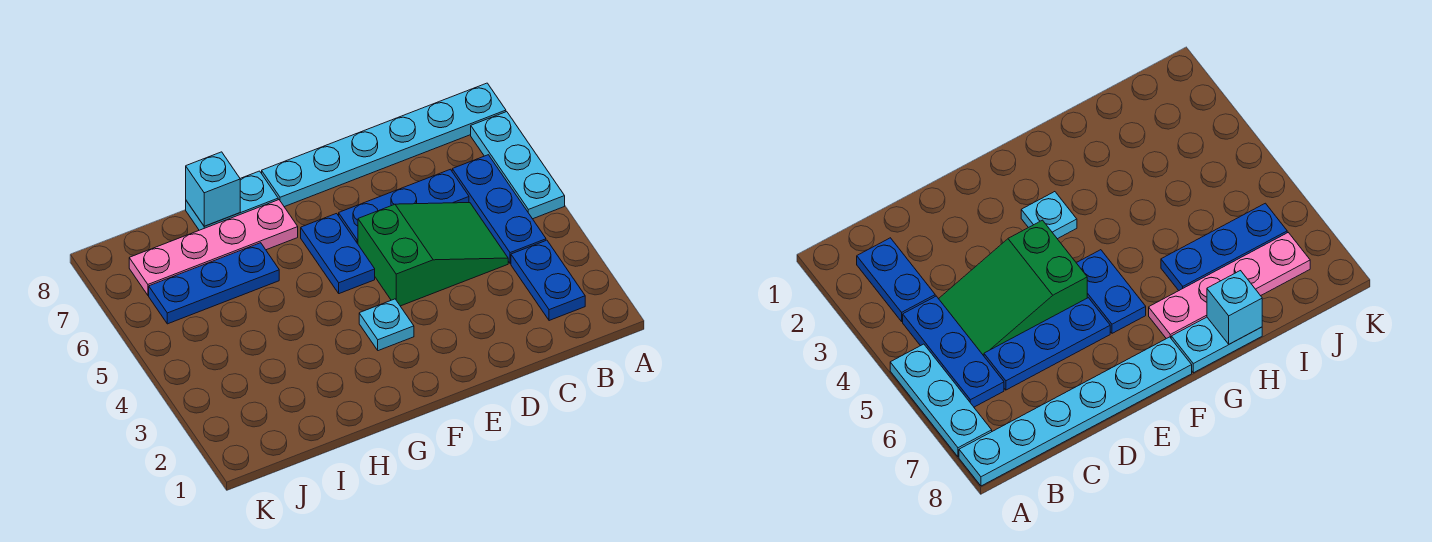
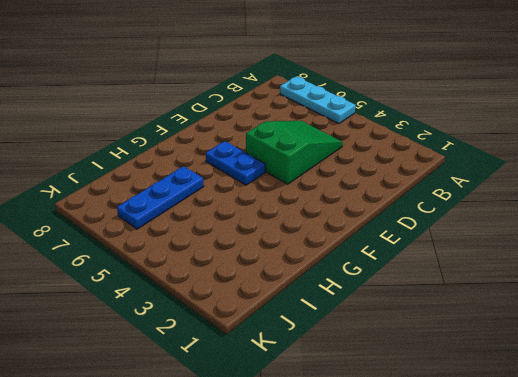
none -> cyan plate A8:F8 level 1
none -> blue plate B2:B3 level 1
none -> blue plate B4:B6 level 1

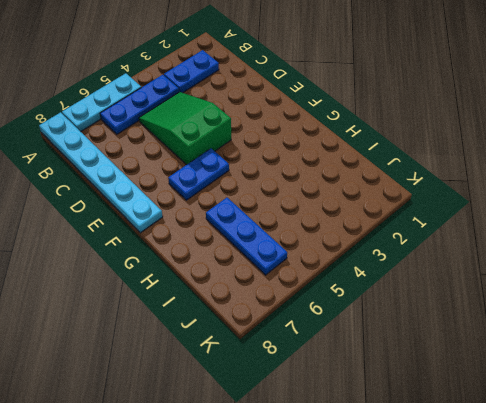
none -> blue plate C6:E6 level 1
none -> cyan plate F3 level 1
none -> pink plate G7:J7 level 1

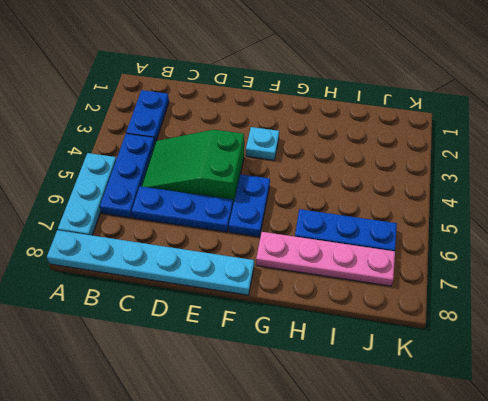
none -> cyan plate G8:H8 level 1
none -> cyan brick H8 level 2

